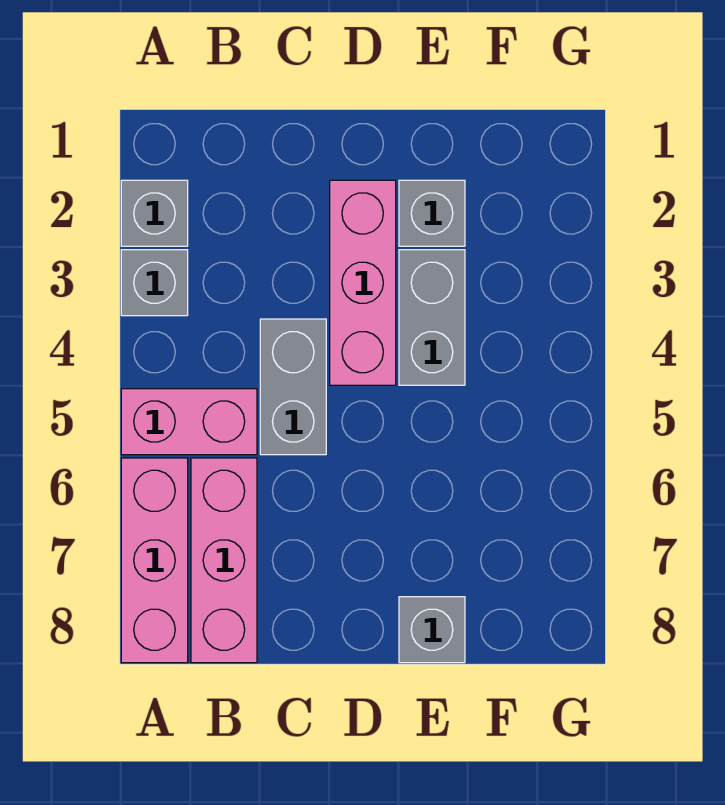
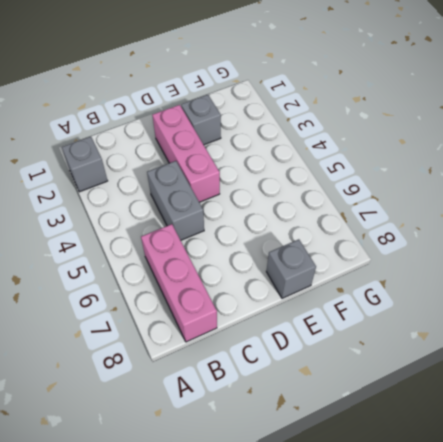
none -> grey brick A3 level 1
none -> pink brick A5:B5 level 1

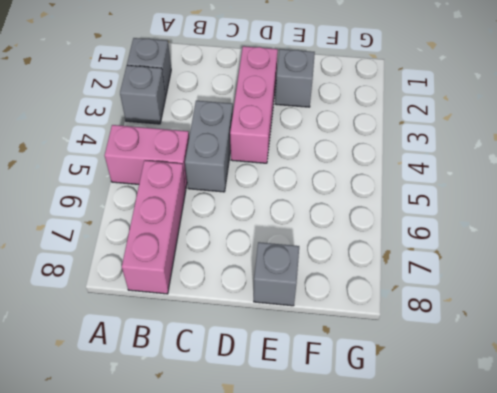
none -> pink brick A6:A8 level 1
none -> grey brick E3:E4 level 1

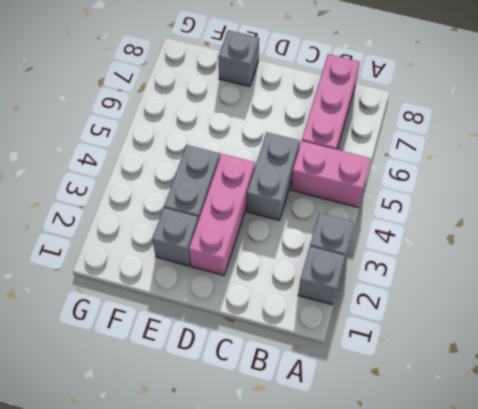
none -> pink brick A6:A8 level 1

